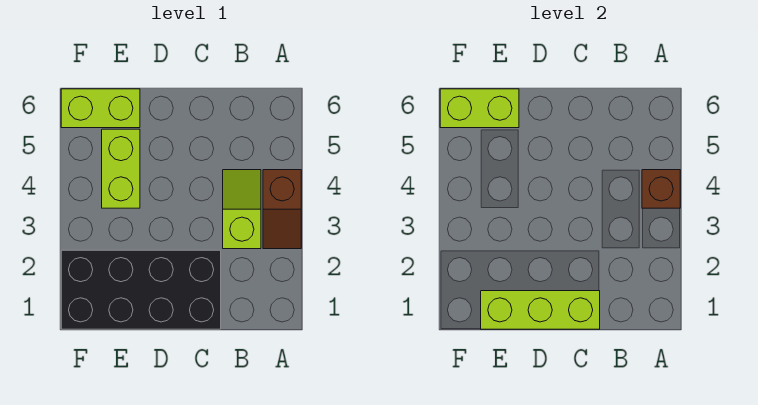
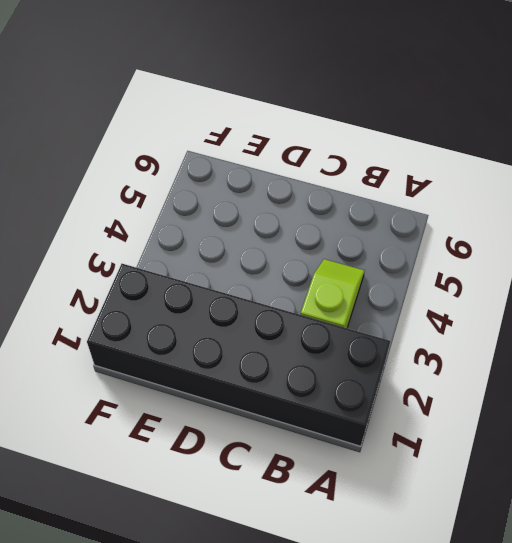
black brick A1:F2 level 1 -> black brick C1:F2 level 1
none -> brown slope A3:A4 level 1 top 4
none -> lime brick E4:E5 level 1

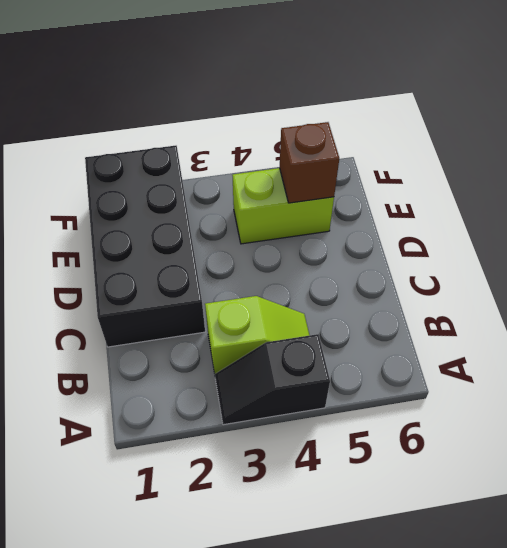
black slope A3:A4 level 1 top 4 -> brown slope A3:A4 level 1 top 4
brown brick E5 level 2 -> brown brick A4 level 2
none -> lime brick E6:F6 level 1
none -> lime brick C1:E1 level 2

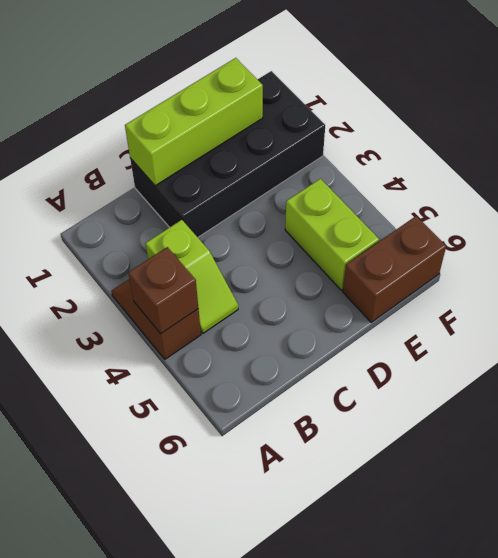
brown brick E6:F6 level 1 -> lime brick E6:F6 level 1
none -> lime brick E6:F6 level 2

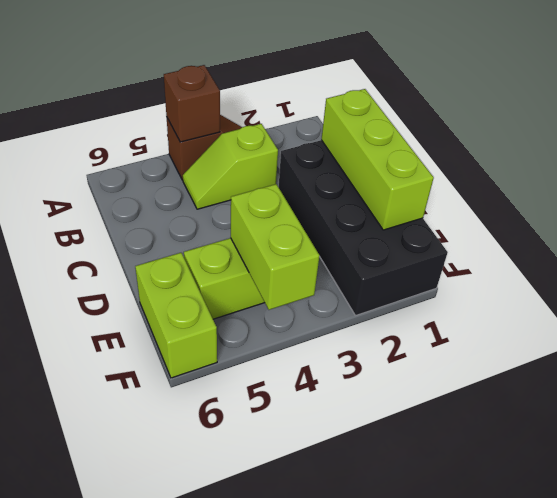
lime brick E4:F4 level 2 -> lime brick E6:F6 level 2

